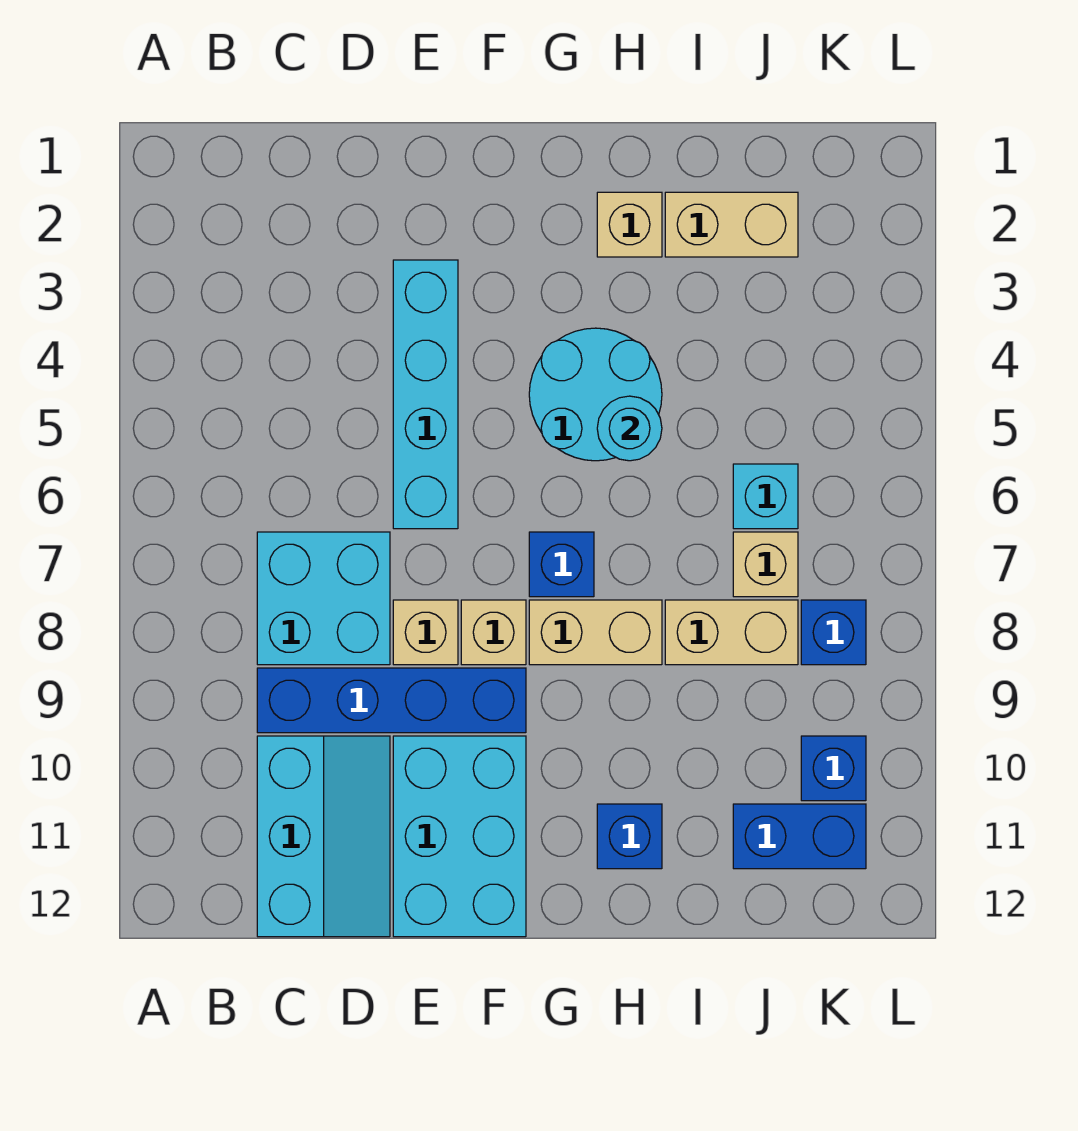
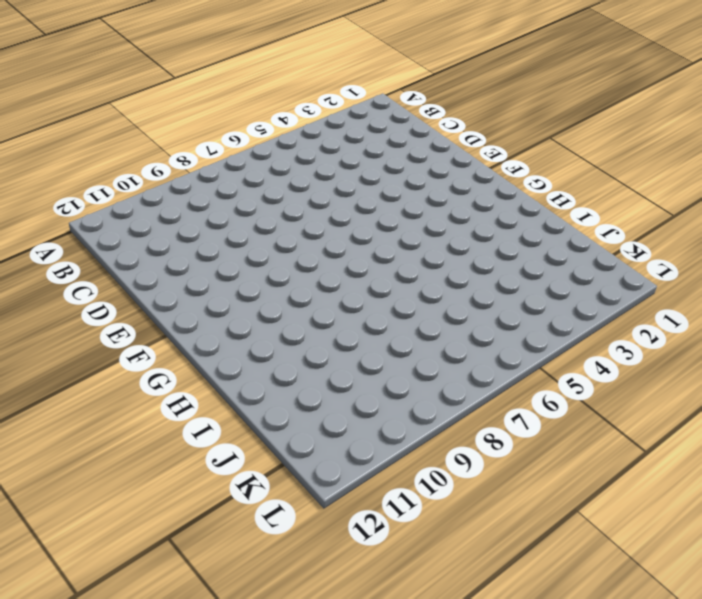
none -> cyan brick C7:D8 level 1
none -> blue brick C9:F9 level 1
none -> cyan slope C10:D12 level 1 top C

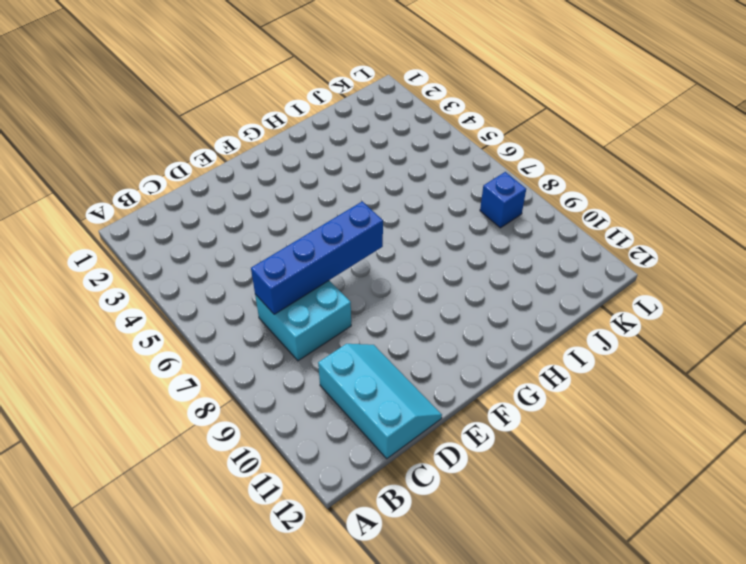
blue brick C7:F7 level 2 -> blue brick C9:F9 level 1
none -> cyan brick E3:E6 level 1
none -> tan brick E8 level 1
none -> cyan brick E10:F12 level 1

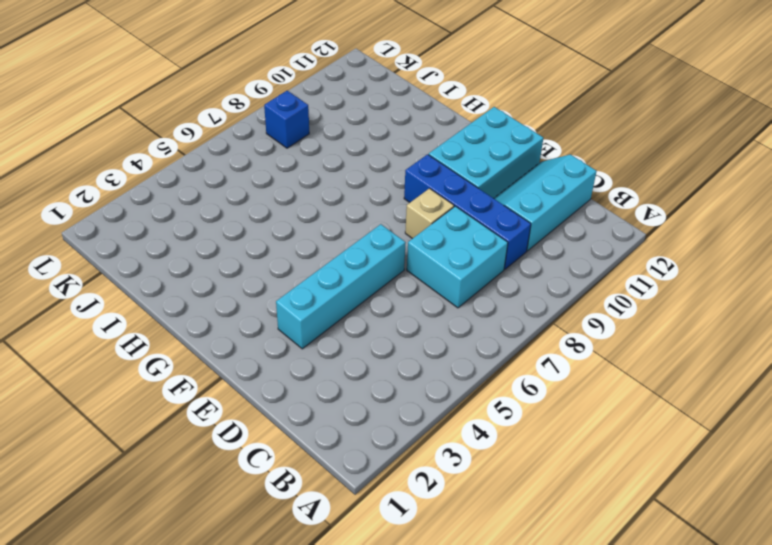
none -> tan brick F8 level 1
none -> cyan round brick G4:H5 level 1
none -> blue brick G7 level 1

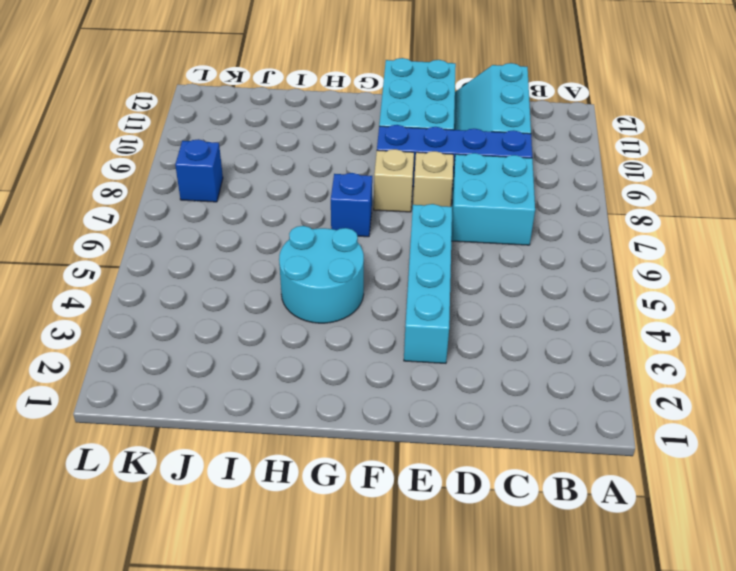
none -> tan brick G8:H8 level 1
none -> tan brick H2 level 1
none -> blue brick H11 level 1

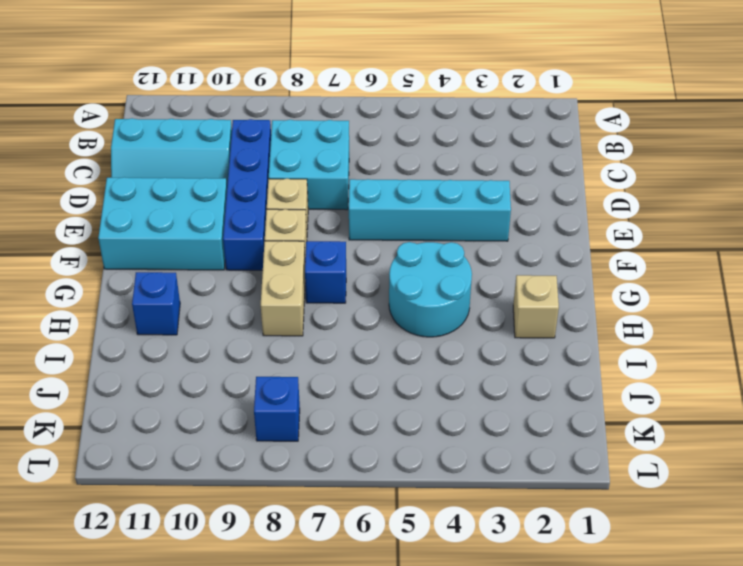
none -> tan brick I2:J2 level 1
none -> tan brick I8:J8 level 1
none -> cyan brick J6 level 1

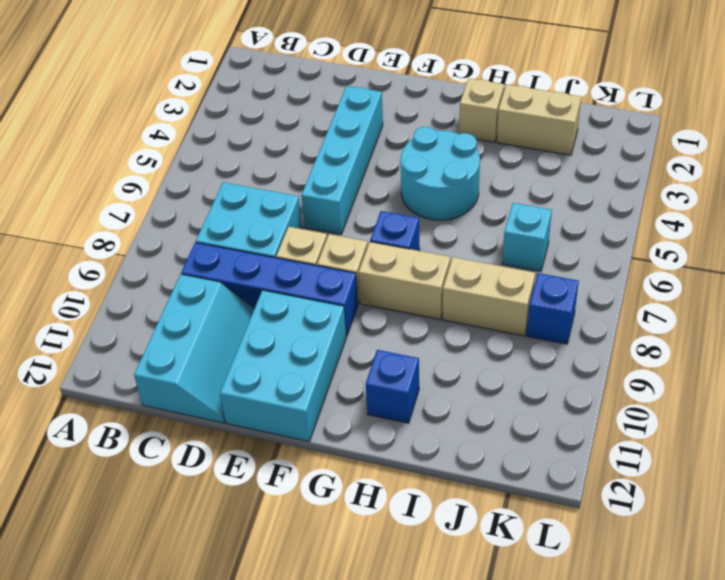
none -> tan brick J7 level 1
none -> blue brick J11:K11 level 1
none -> blue brick K10 level 1

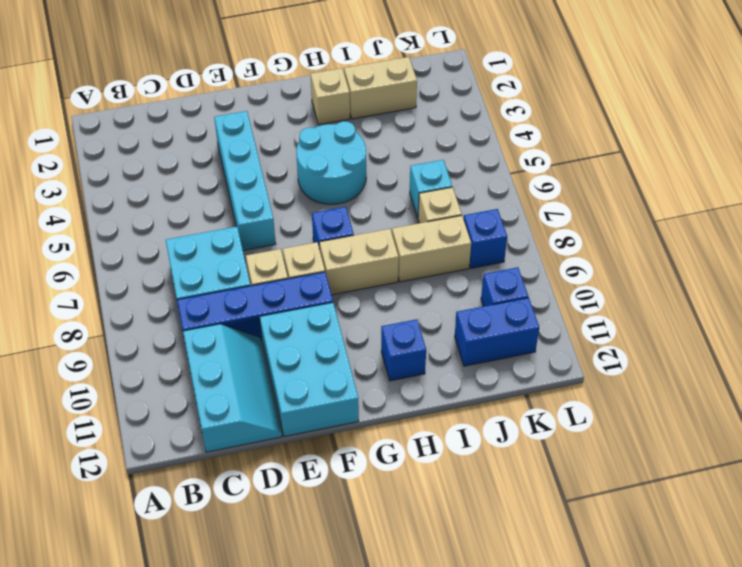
none -> cyan round brick H5 level 2

